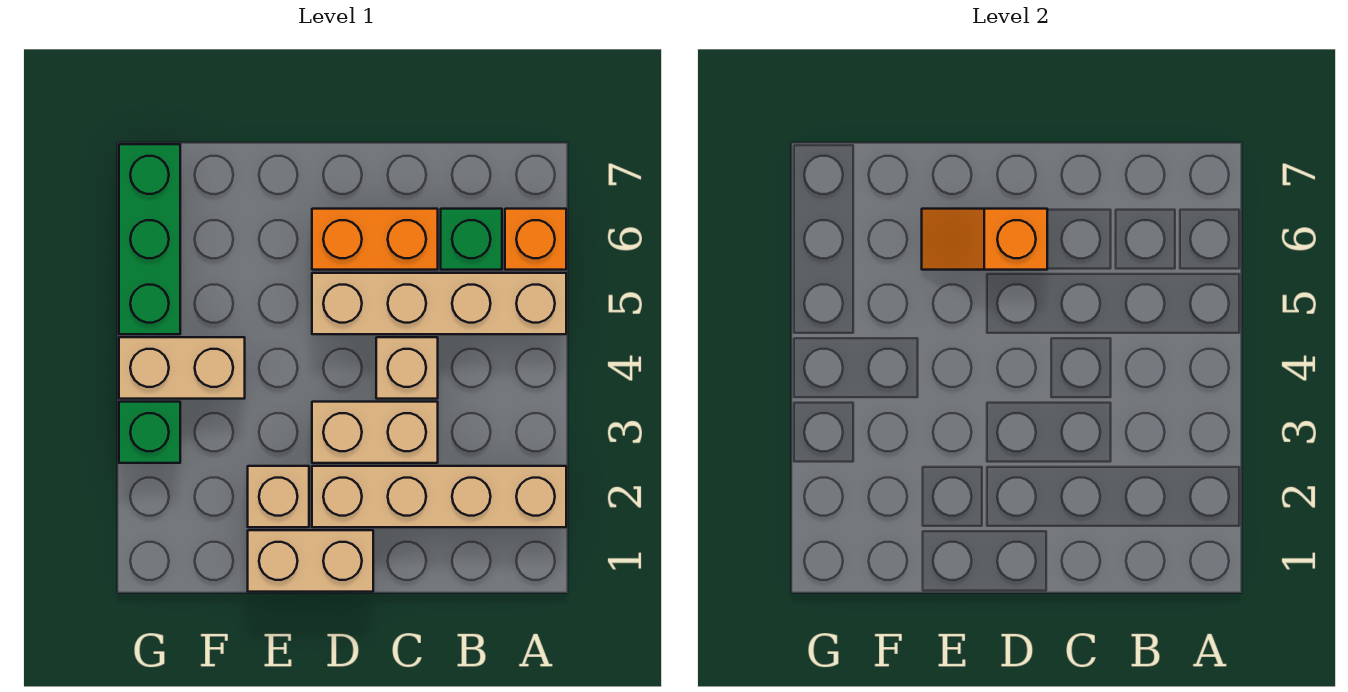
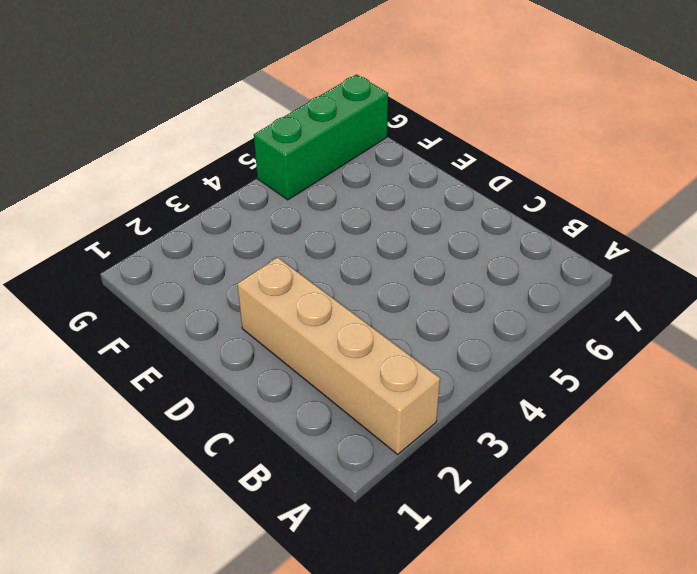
none -> tan brick A5:D5 level 1
none -> orange brick A6 level 1
none -> green brick B6 level 1

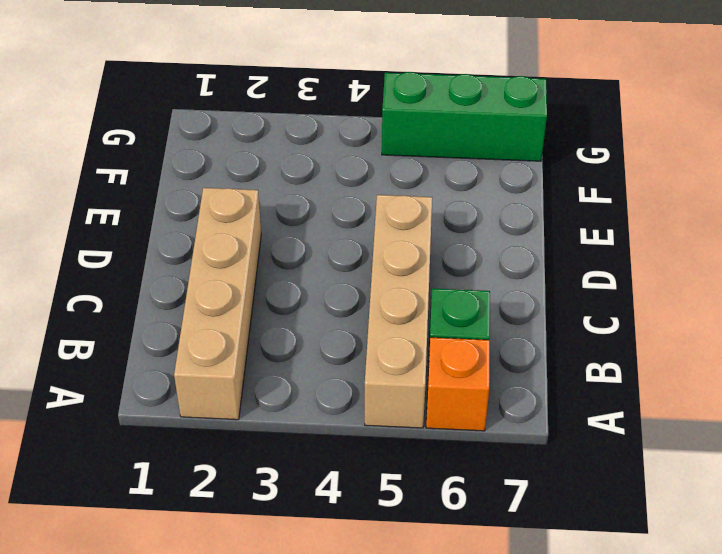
none -> tan brick C3:D3 level 1
none -> tan brick C4 level 1
none -> orange brick C6:D6 level 1

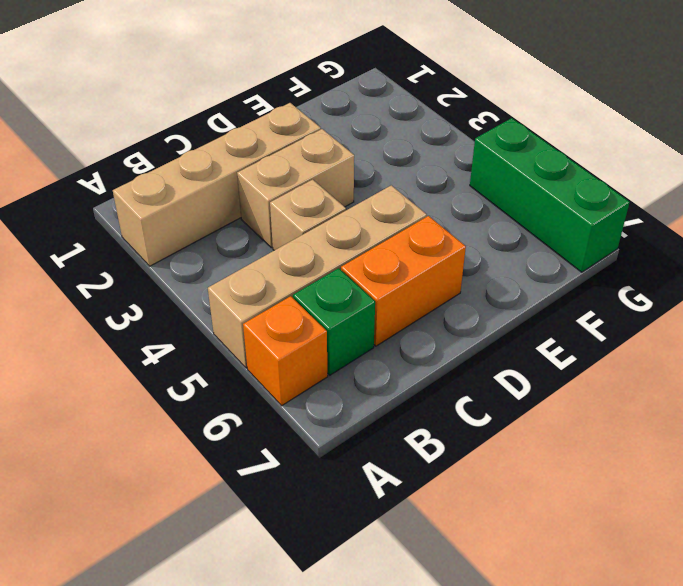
none -> tan brick D1:E1 level 1
none -> tan brick E2 level 1
none -> tan brick F4:G4 level 1

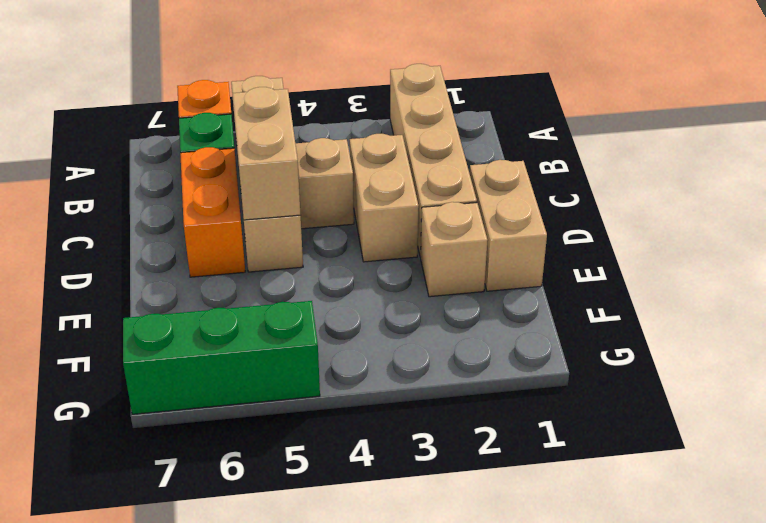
tan brick C5:D5 level 2 -> tan brick F4:G4 level 1
none -> green brick G3 level 1
none -> orange slope D6:E6 level 2 top D

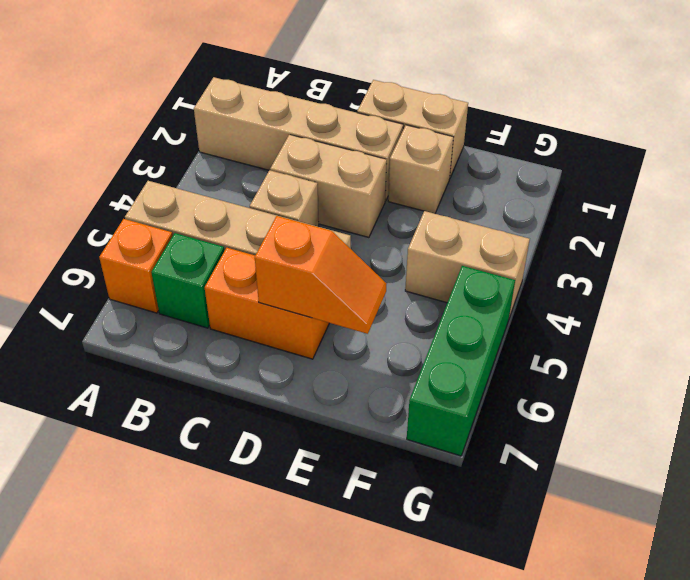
none -> green brick G3 level 1

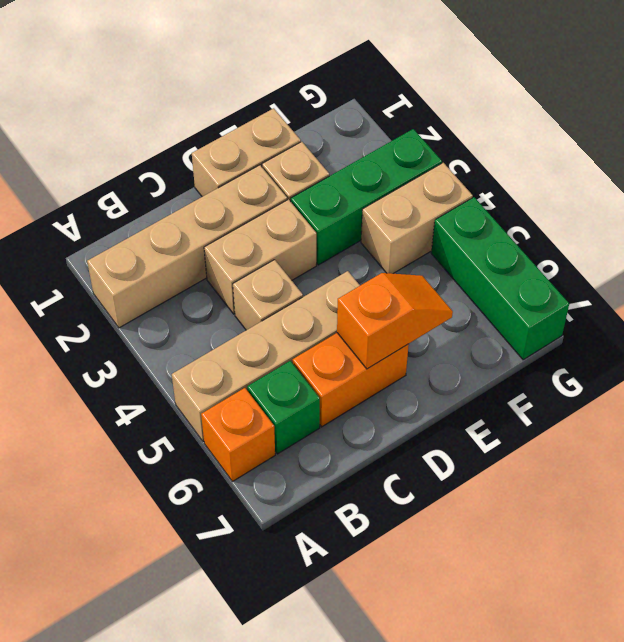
green brick E3:G3 level 1 -> green brick G3 level 1

